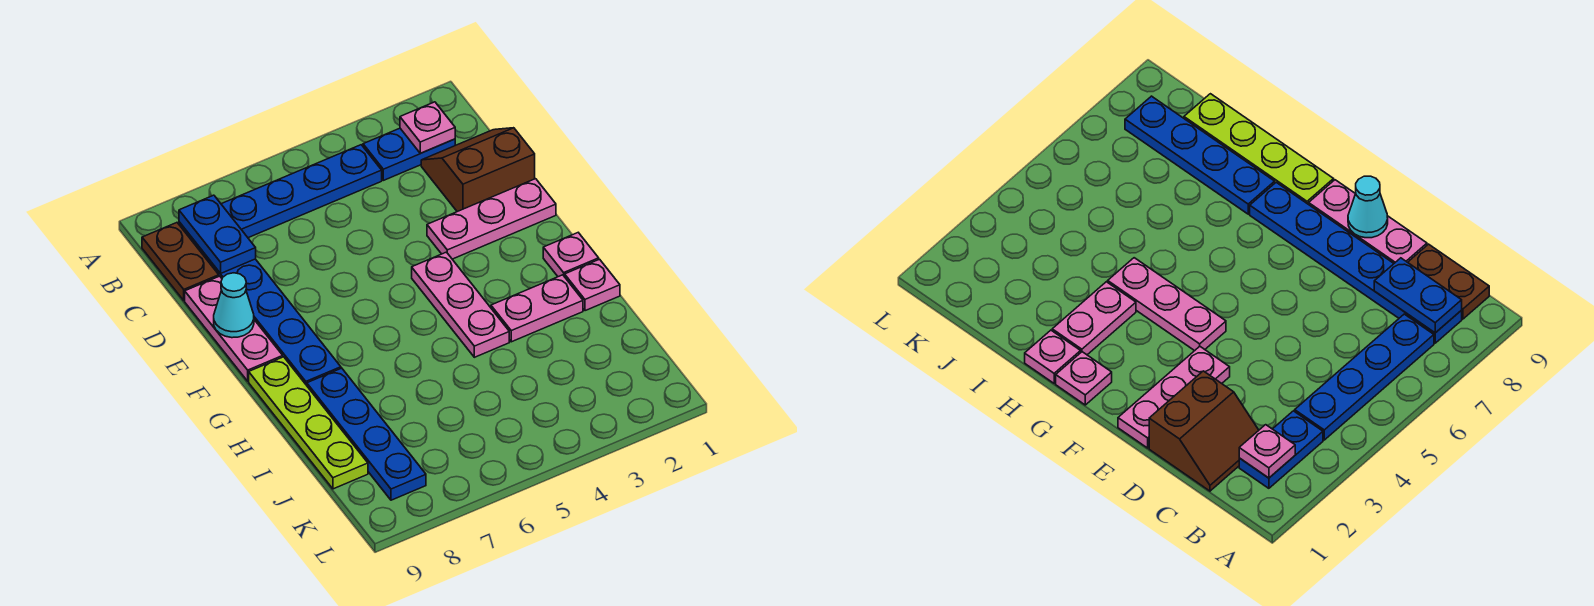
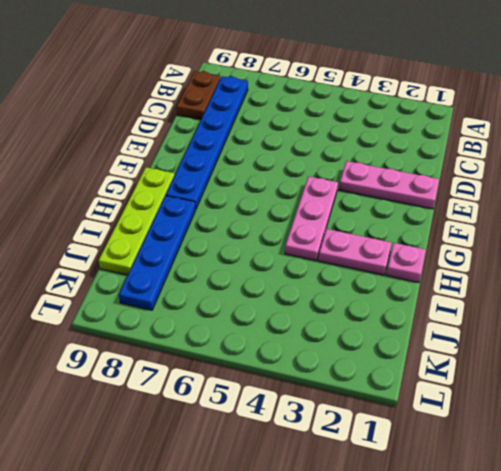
none -> blue plate B2:B3 level 1
none -> blue plate B4:B7 level 1
none -> brown slope C1:D2 level 1 top D

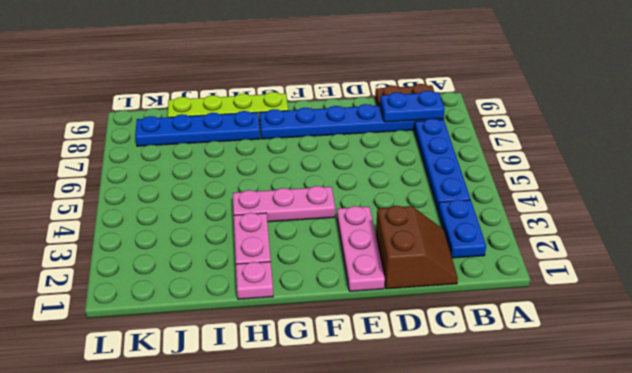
none -> pink plate D9:F9 level 1
none -> pink plate G1 level 1
none -> pink plate B2 level 2

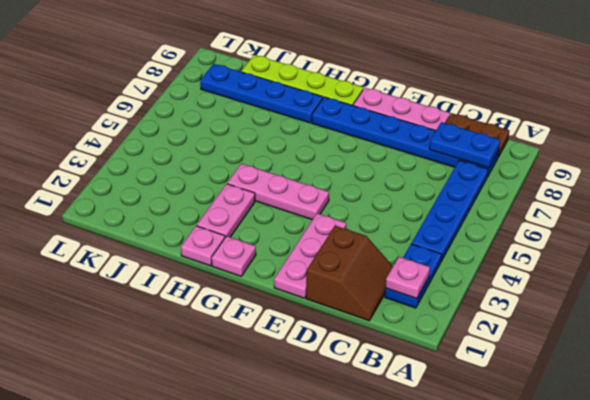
none -> cyan cone E9 level 2

